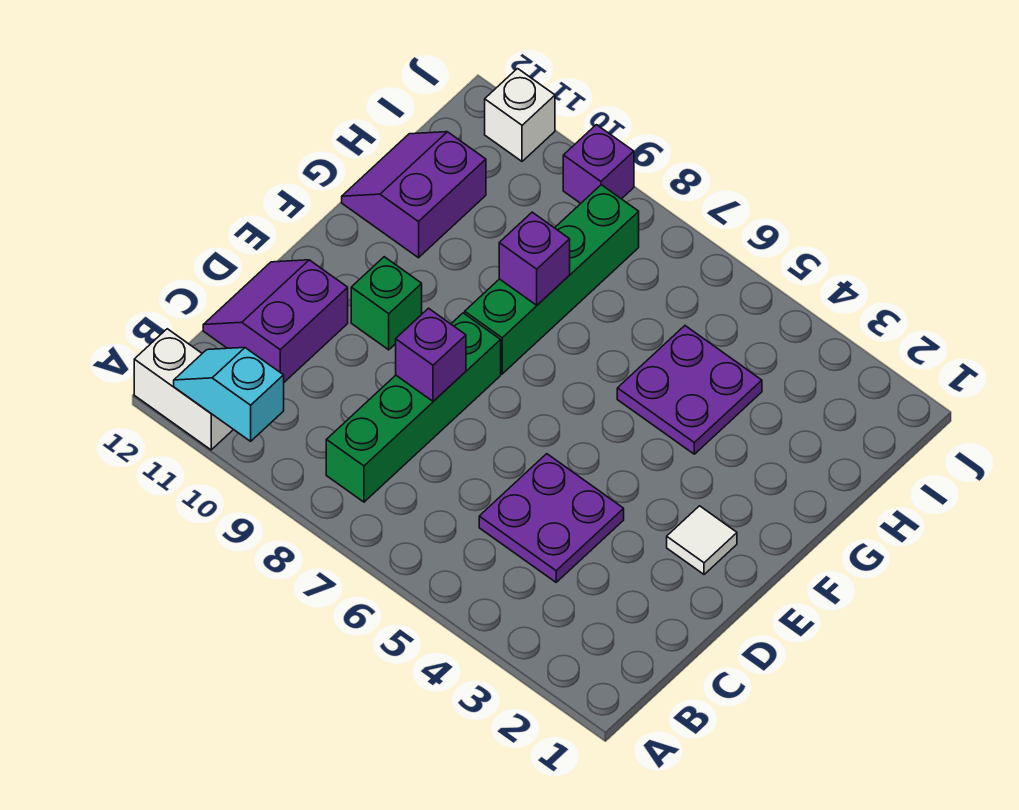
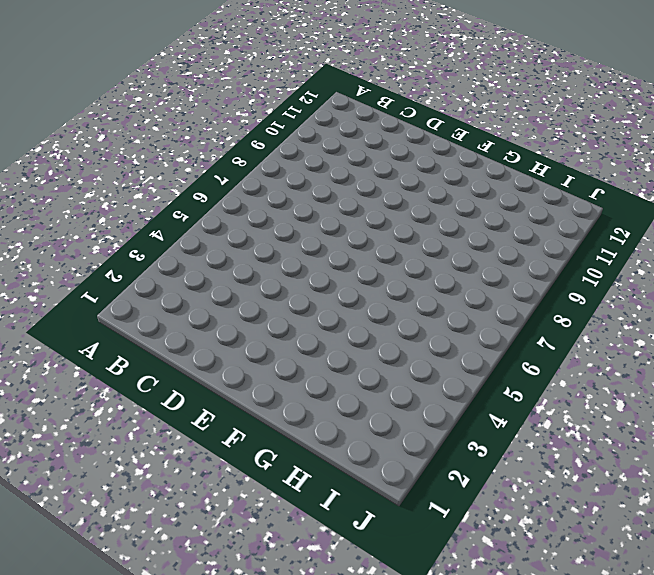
none -> white brick A11:A12 level 1
none -> green brick B8:E8 level 1
none -> purple plate C4:D5 level 1

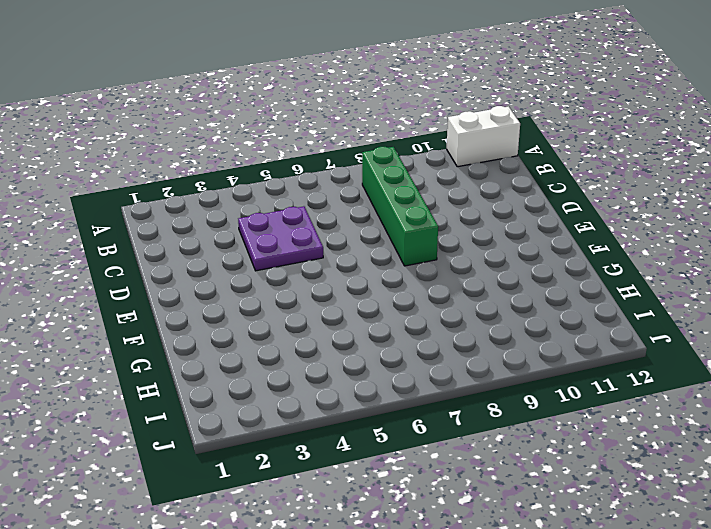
none -> purple slope C11:D12 level 1 top 11
none -> white tile E2 level 1
none -> green brick E10 level 1

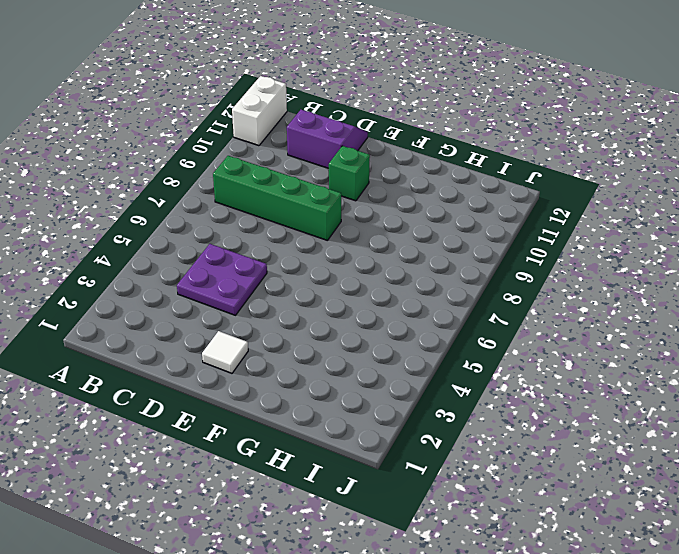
none -> green brick F8:I8 level 1
none -> purple plate G4:H5 level 1
none -> purple slope G11:H12 level 1 top 11

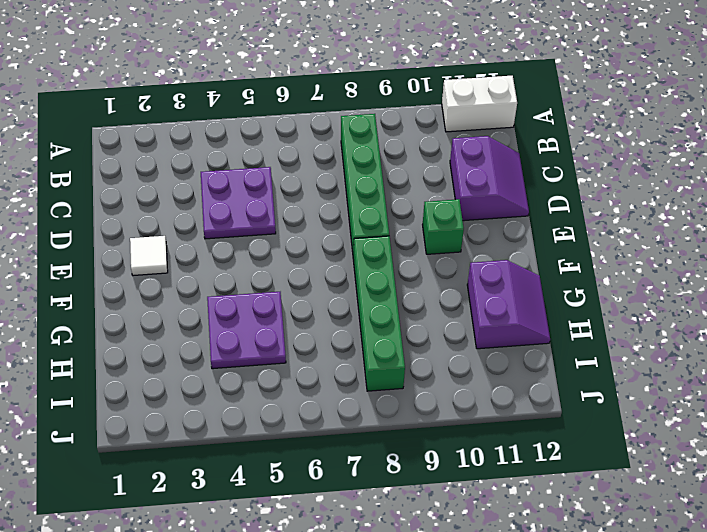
none -> purple brick J9 level 1
none -> white brick J11 level 1
none -> cyan slope A10:A11 level 2 top 10

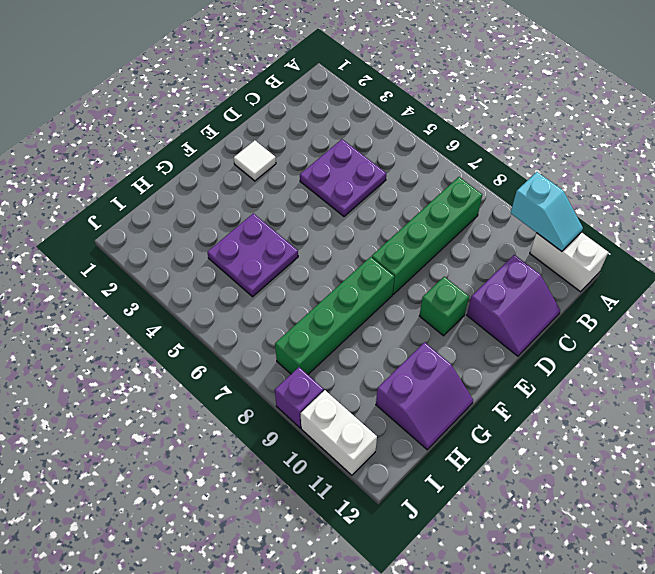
white brick J10:J11 level 1 -> white brick J11 level 1
none -> purple brick D8 level 2
none -> purple brick G8 level 2

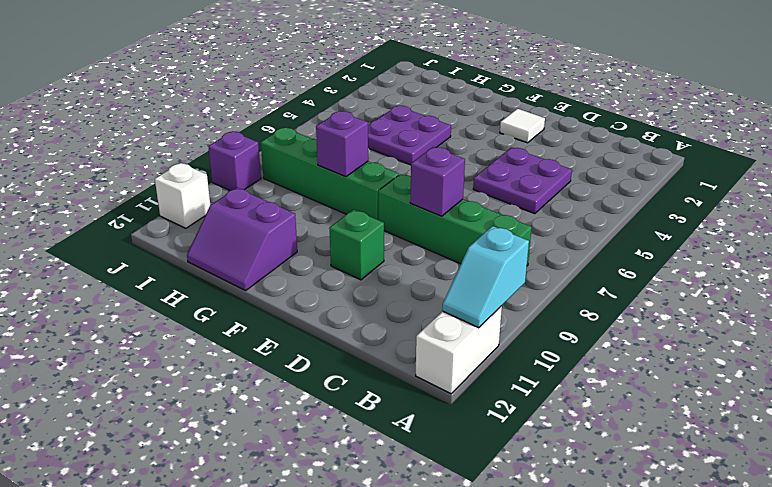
none -> purple slope C11:D12 level 1 top 11

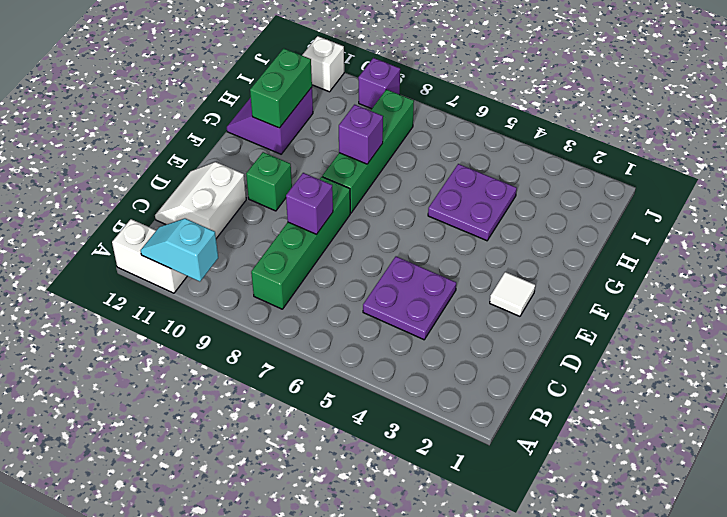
white slope C11:D12 level 1 top 11 -> purple slope C11:D12 level 1 top 11
green brick G11:H11 level 2 -> none

